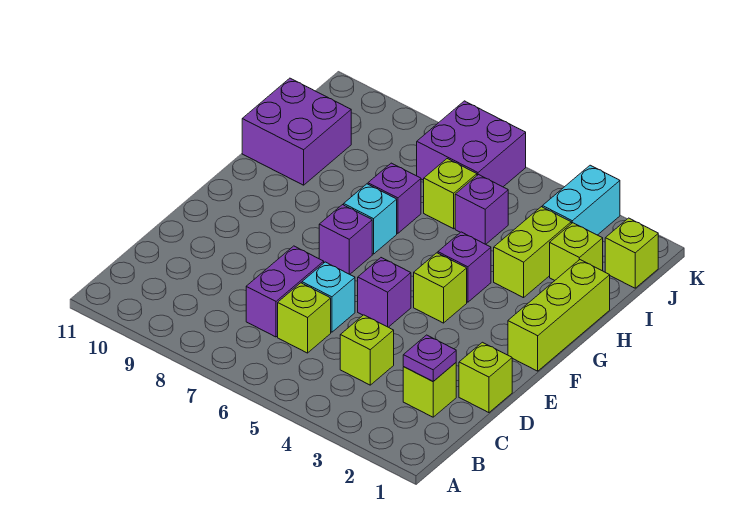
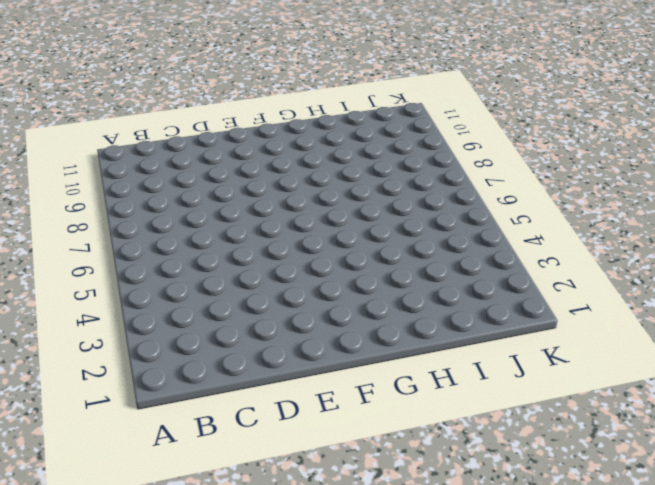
none -> lime brick C2 level 1
none -> lime brick C4 level 1
none -> lime brick C6 level 1

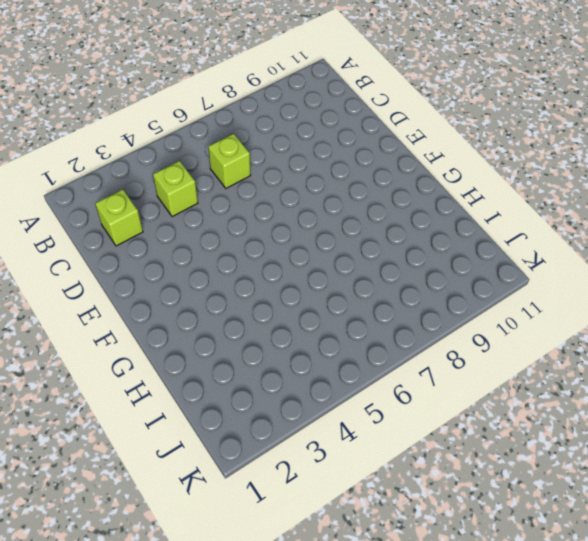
none -> purple brick C7:D7 level 1
none -> lime brick D1 level 1
none -> cyan brick D6 level 1

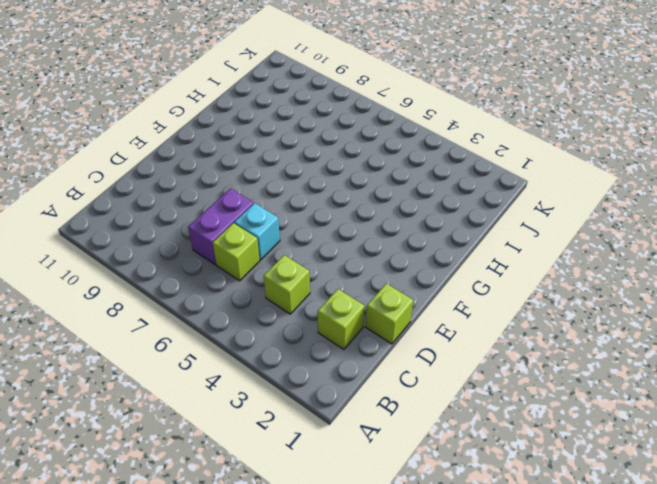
none -> purple brick E5 level 1
none -> lime brick F1:H1 level 1
none -> lime brick F4 level 1

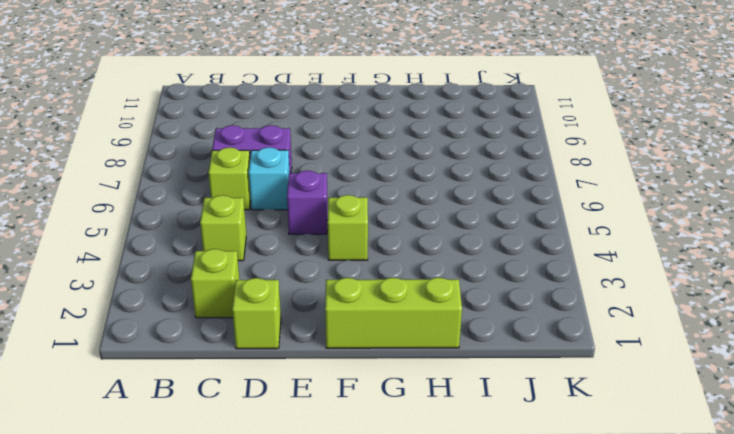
none -> purple brick F7 level 1
none -> purple brick G4 level 1
none -> cyan brick G7 level 1

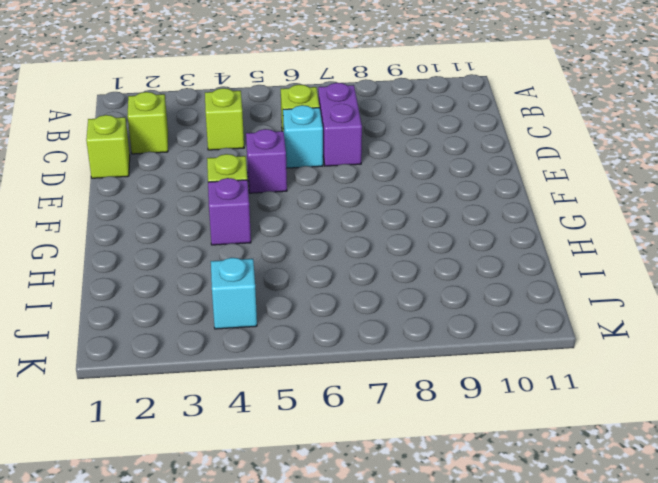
cyan brick J4 level 1 -> cyan brick G7 level 1
none -> lime brick F1:H1 level 1
none -> purple brick F7 level 1
none -> lime brick H3:I3 level 1

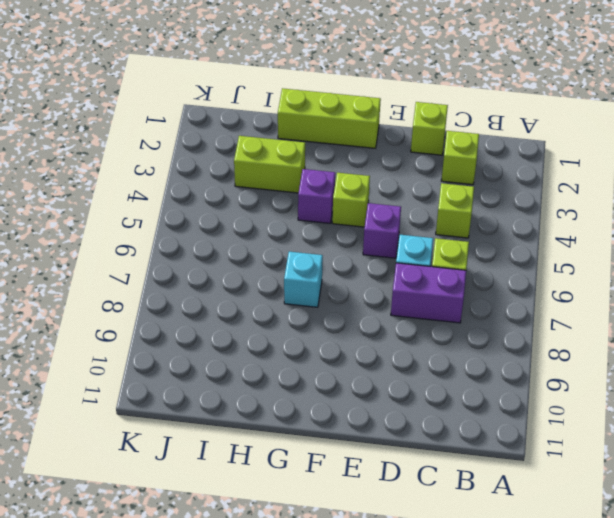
none -> purple brick F7 level 1
none -> purple brick H7 level 1
none -> purple brick H10:I11 level 1

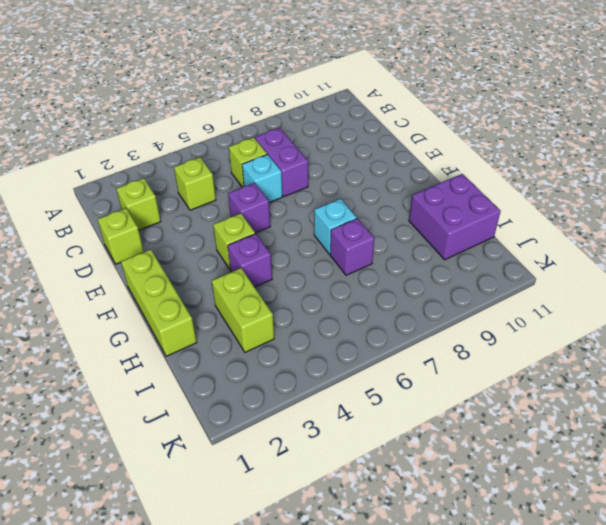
none -> purple brick F7 level 1
none -> lime brick I2 level 1
none -> purple brick I5 level 1

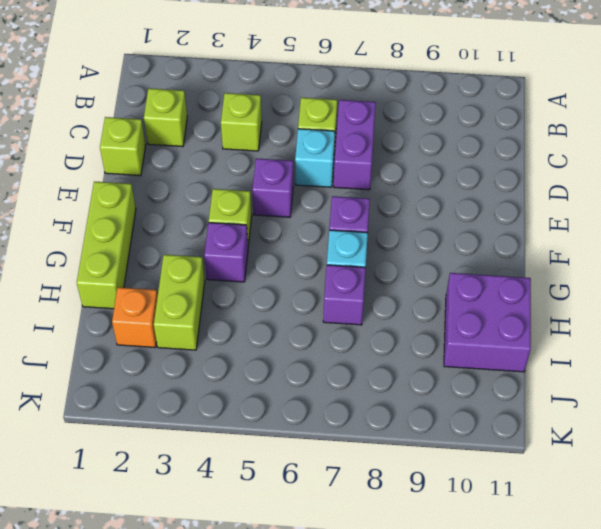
orange brick I2 level 1 -> lime brick I2 level 1
none -> purple brick I5 level 1
none -> lime brick I6 level 1
none -> lime brick J1 level 1

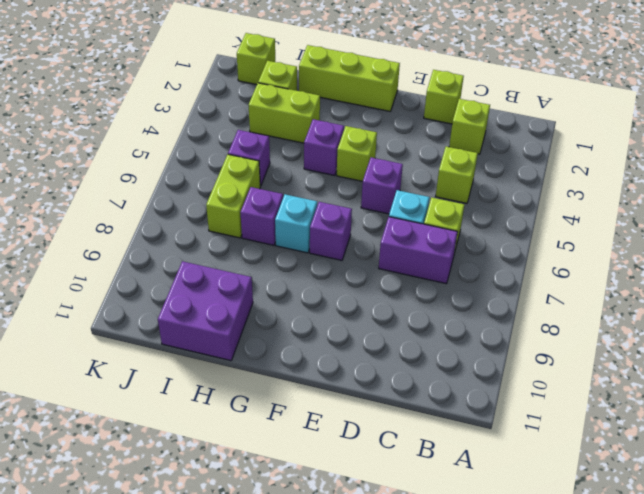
lime brick I6:I7 level 1 -> lime brick I6 level 1
none -> cyan brick J3:K3 level 1
none -> purple brick J6:K7 level 1
none -> purple plate C2 level 2

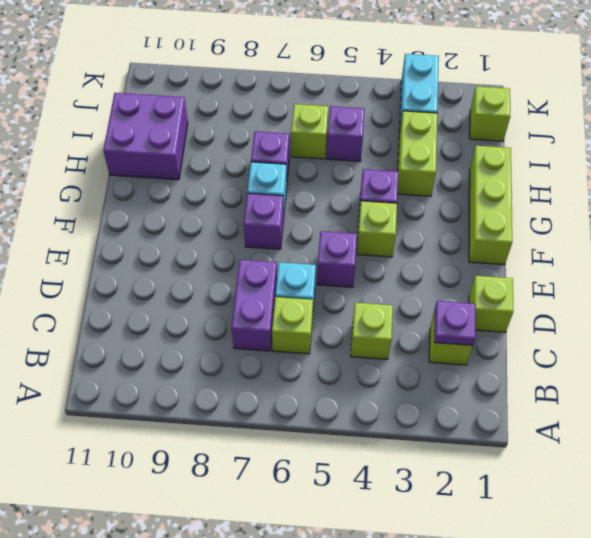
none -> lime brick I2 level 1
none -> purple brick J6:K7 level 1

